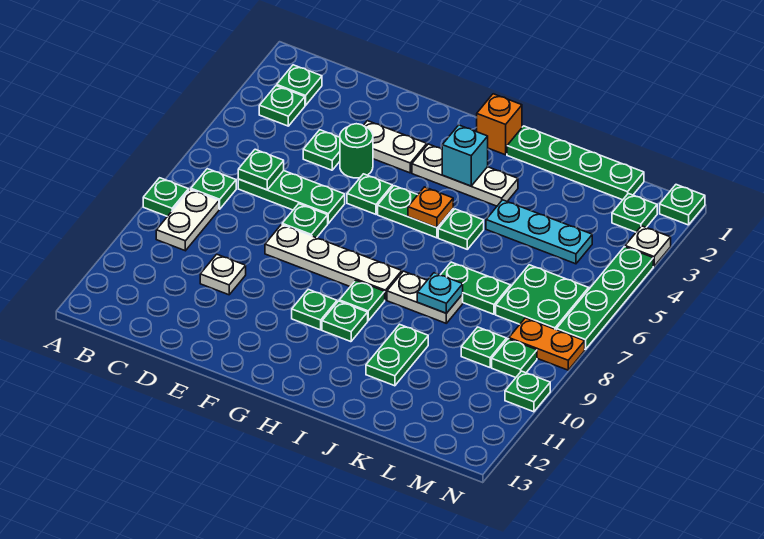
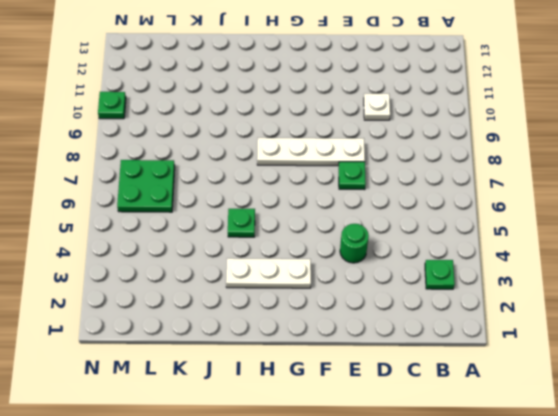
none -> green plate A8 level 1
none -> green plate B2 level 1
none -> green plate B7 level 1
none -> white plate B8:B9 level 1

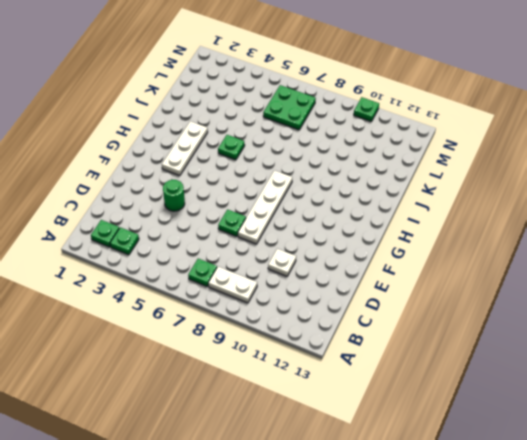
none -> green plate A8 level 1
none -> green plate C6:E6 level 1
none -> green plate D4 level 1
none -> white plate E3:F3 level 1

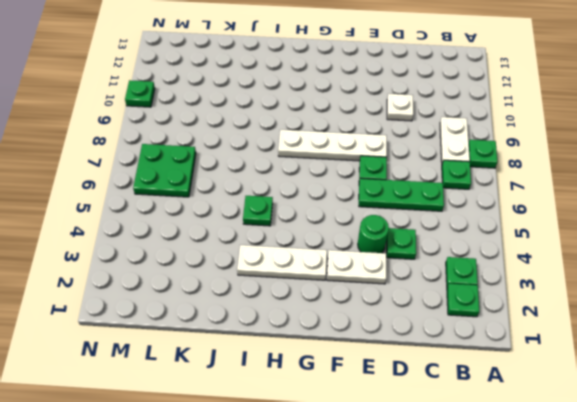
none -> green plate F5 level 1
none -> green plate G5:H5 level 1
none -> green plate G10 level 1
none -> orange brick H1 level 1

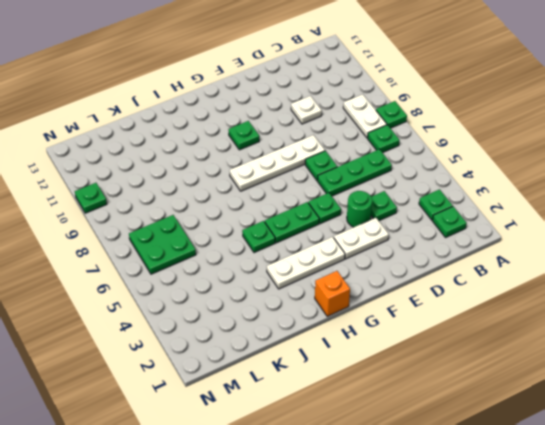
none -> green plate H9 level 1
none -> green plate H10 level 1
none -> green plate I1:L1 level 1
none -> white plate I8:J8 level 1

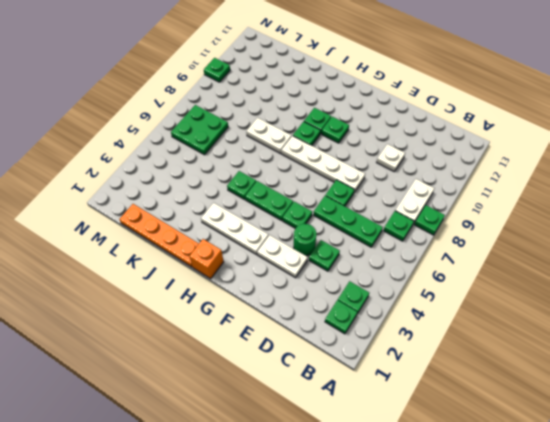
orange plate I1:L1 level 1 -> green plate I1:L1 level 1
none -> cyan plate J4:L4 level 1
none -> green plate J7:K7 level 1
none -> green plate J10:J11 level 1
none -> green plate L9 level 1

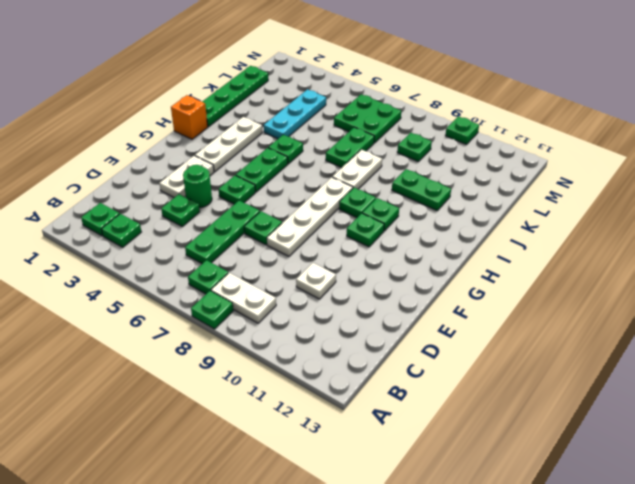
none -> green plate M2 level 1
none -> orange plate M8:N8 level 1
none -> green plate M9 level 1
none -> green plate N1 level 1

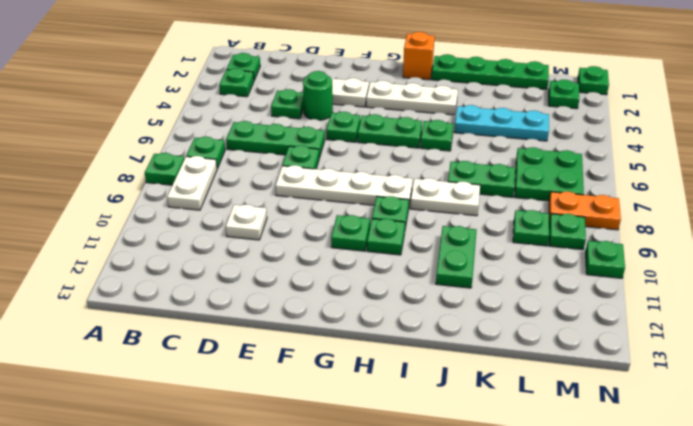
none -> white plate N3 level 1
none -> green plate N4:N7 level 1
none -> green plate C6 level 2
none -> cyan brick H3 level 2

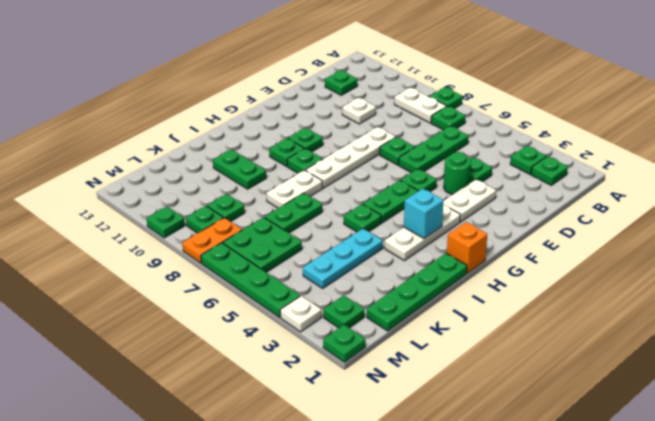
green plate C12 level 1 -> green plate C6 level 2
none -> orange plate H5 level 2
none -> cyan plate J8 level 2

